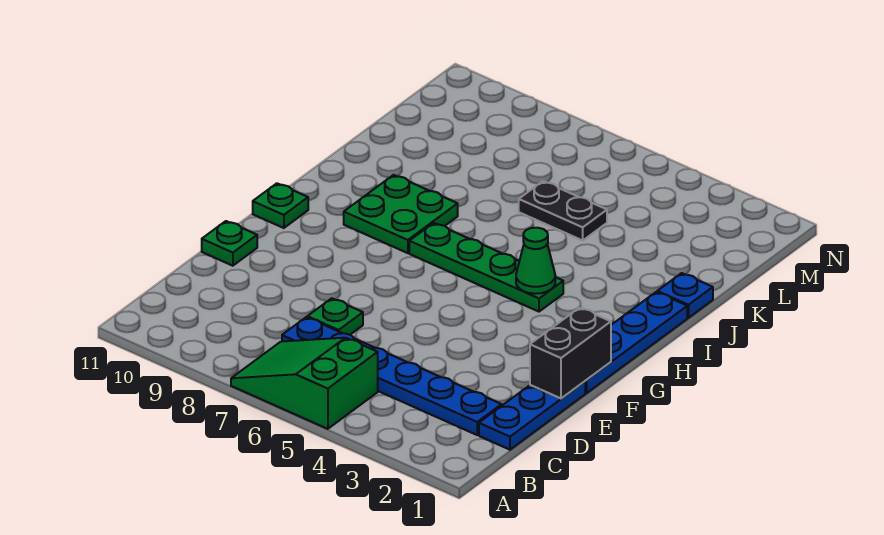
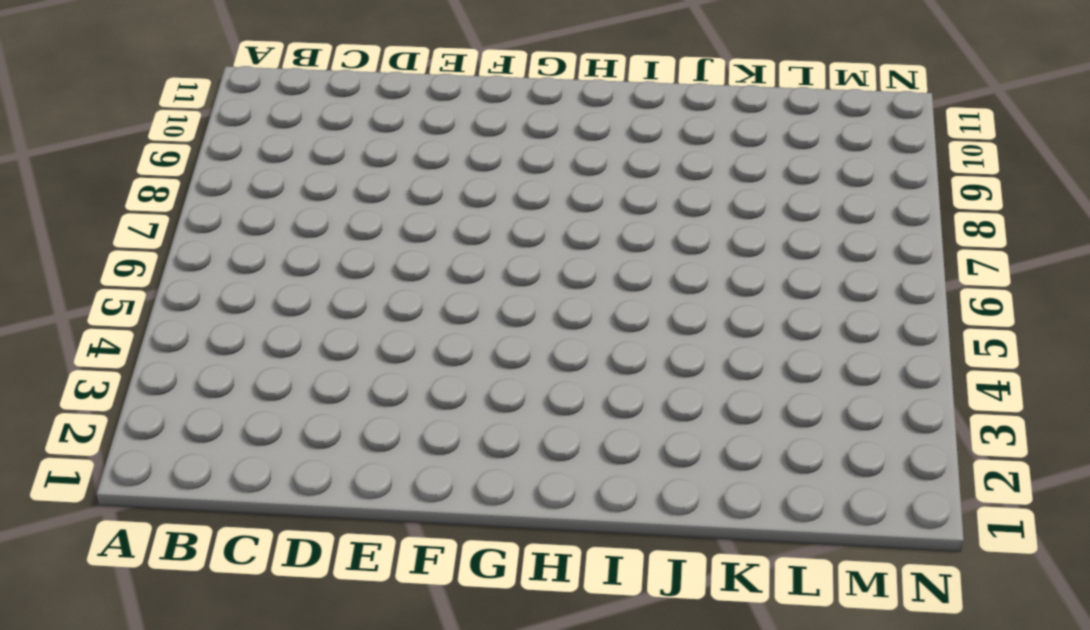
none -> green slope A5:B7 level 1 top 5
none -> blue plate C1:E1 level 1
none -> blue plate C2:C7 level 1

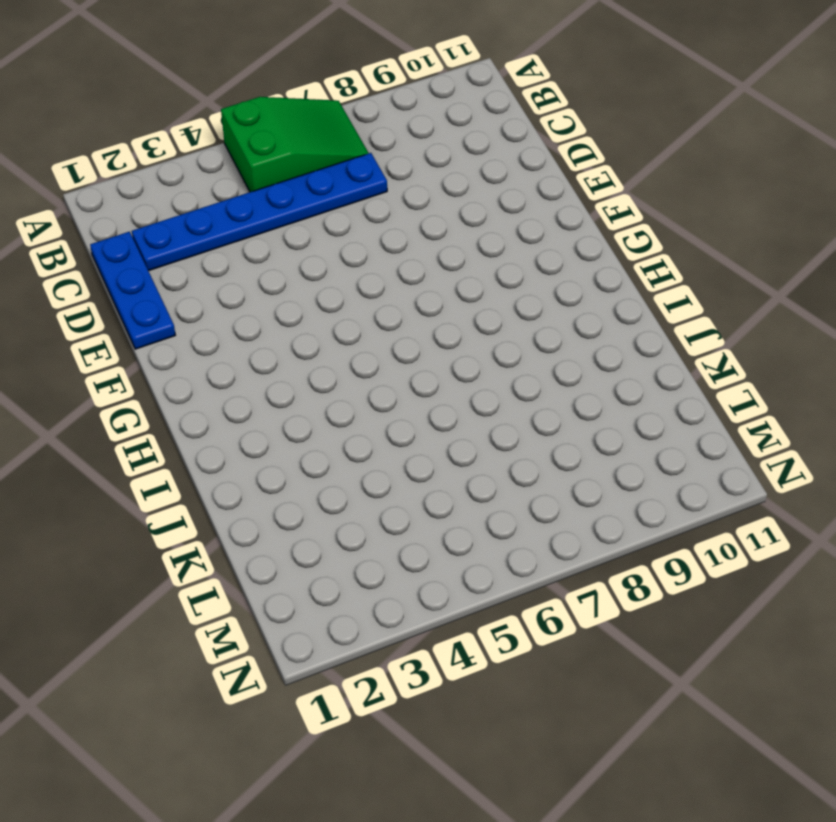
none -> green plate D7 level 1
none -> green plate E11 level 1
none -> blue plate F1:I1 level 1

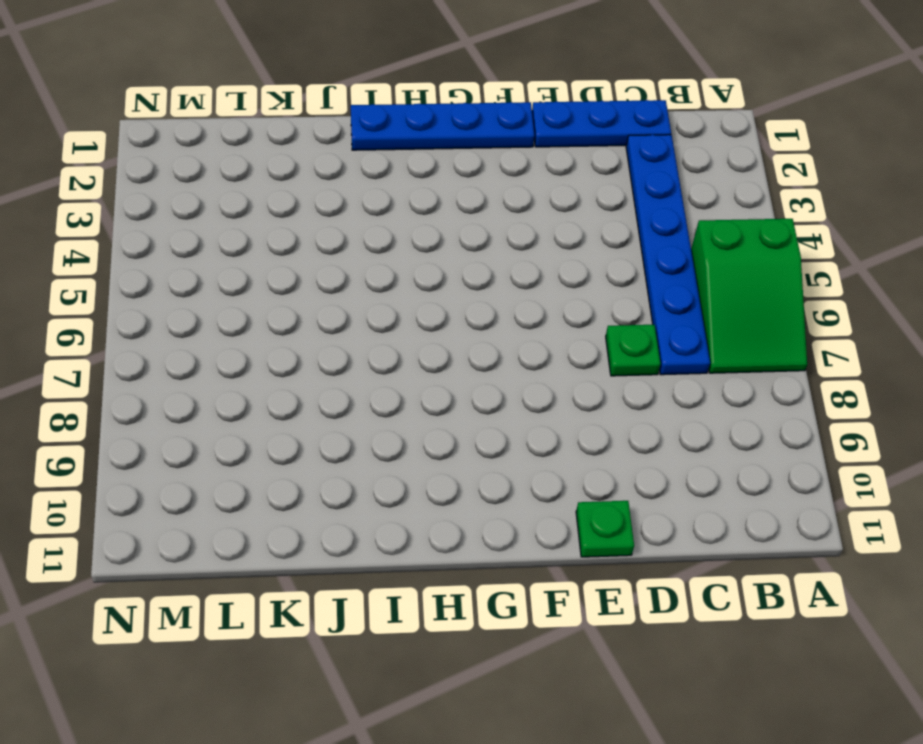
none -> green plate G11 level 1
none -> green plate H4:H7 level 1
none -> green plate H8:I9 level 1

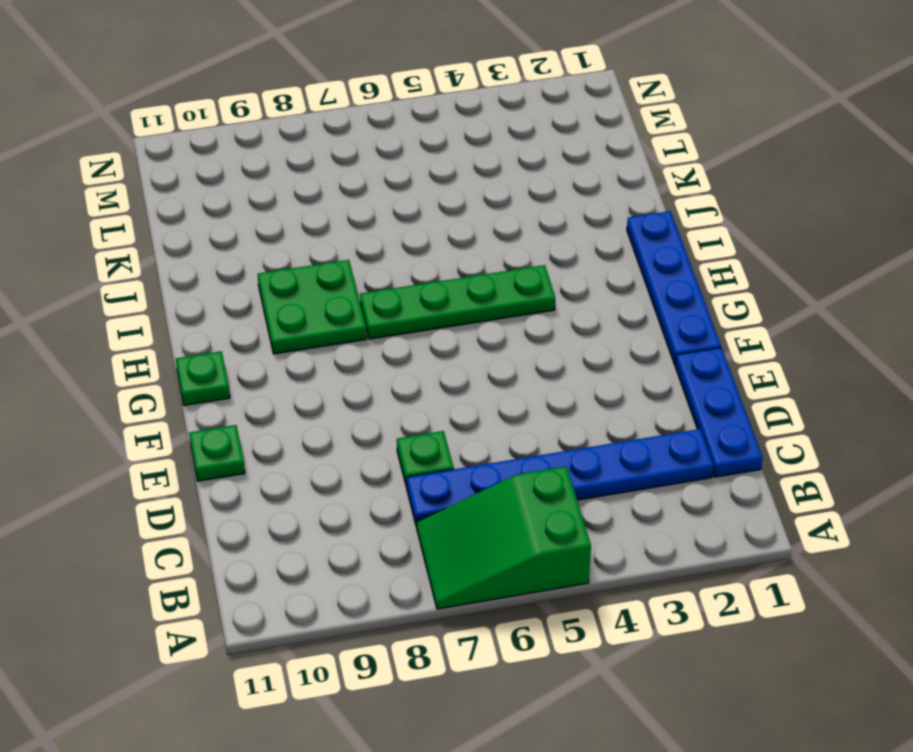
none -> blue plate J1 level 1
none -> black plate K5:K6 level 1
none -> black brick E1:F1 level 2

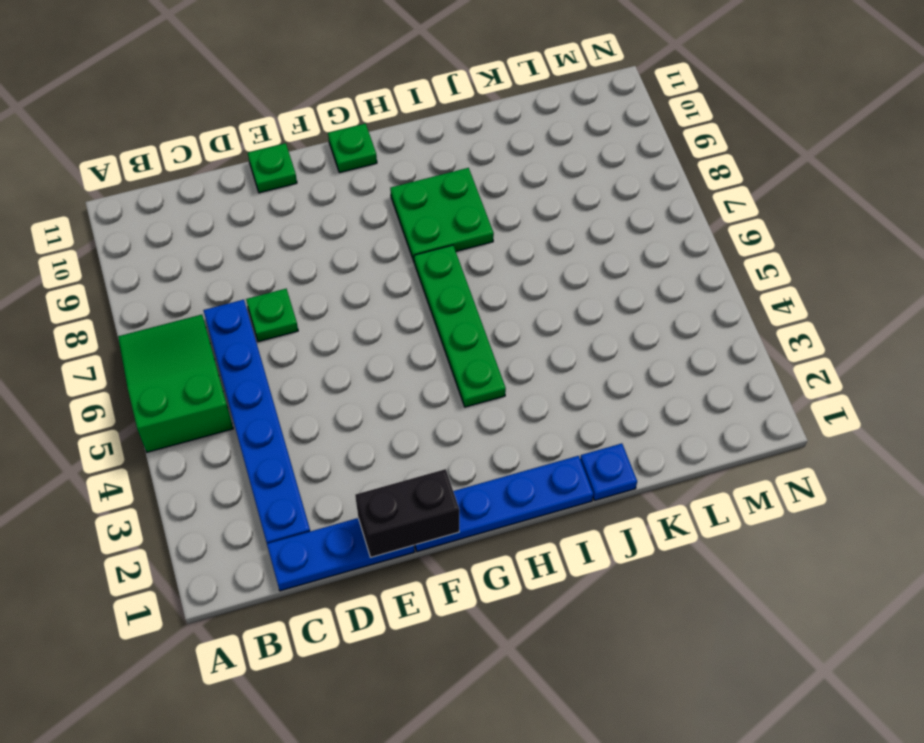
none -> black plate K5:K6 level 1
none -> green cone H4 level 2

